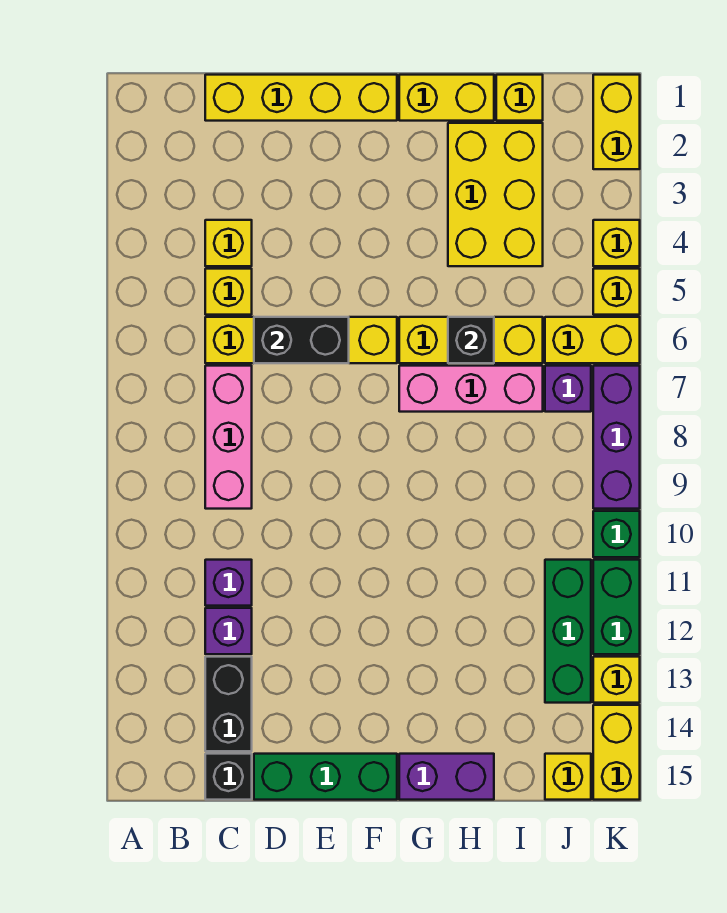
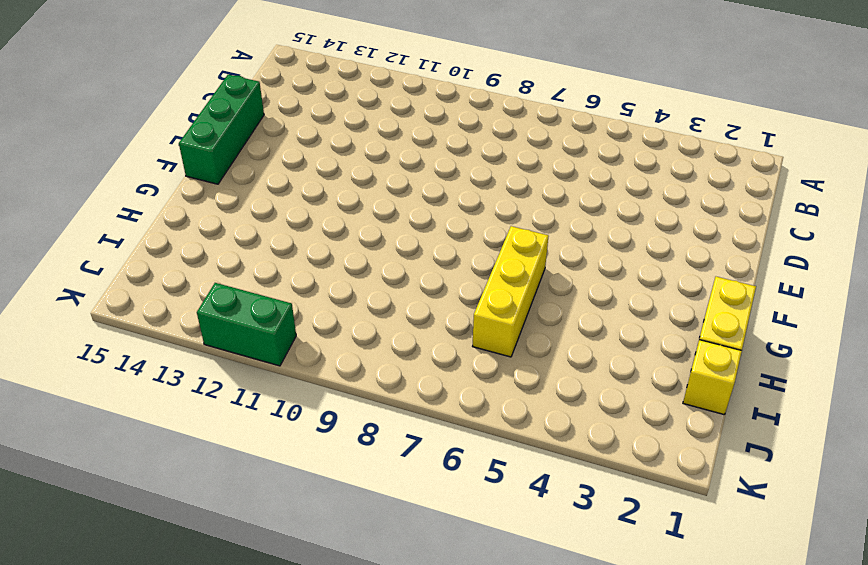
none -> yellow brick C1:F1 level 1
none -> yellow brick C4 level 1
none -> yellow brick C5 level 1
none -> yellow brick C6:F6 level 1

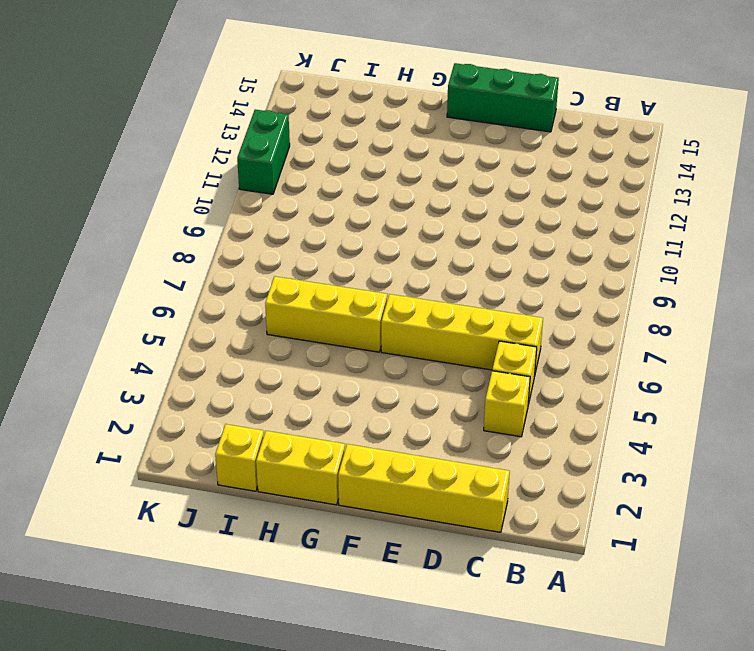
none -> pink brick C7:C9 level 1
none -> purple brick C11 level 1
none -> purple brick C12 level 1
none -> black brick C13:C14 level 1

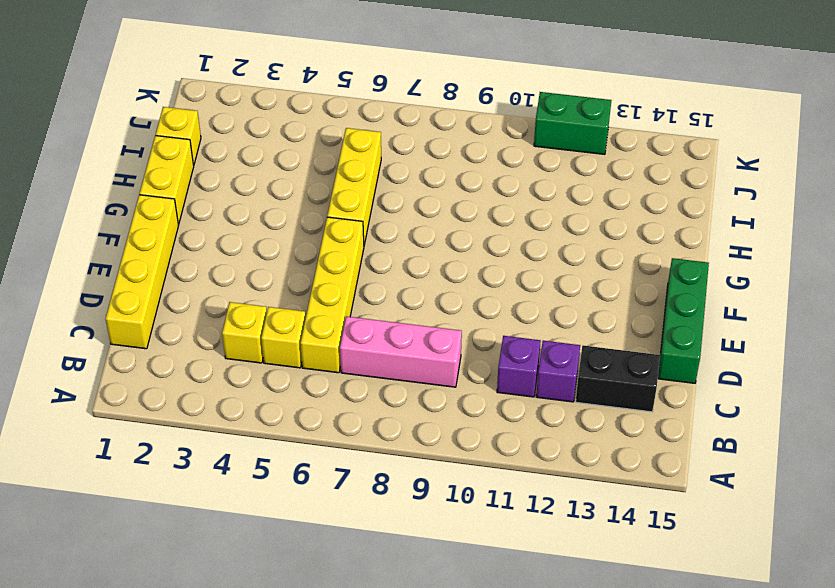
none -> black brick C15 level 1
none -> pink brick G7:I7 level 1
none -> purple brick G15:H15 level 1
none -> yellow brick H2:I4 level 1

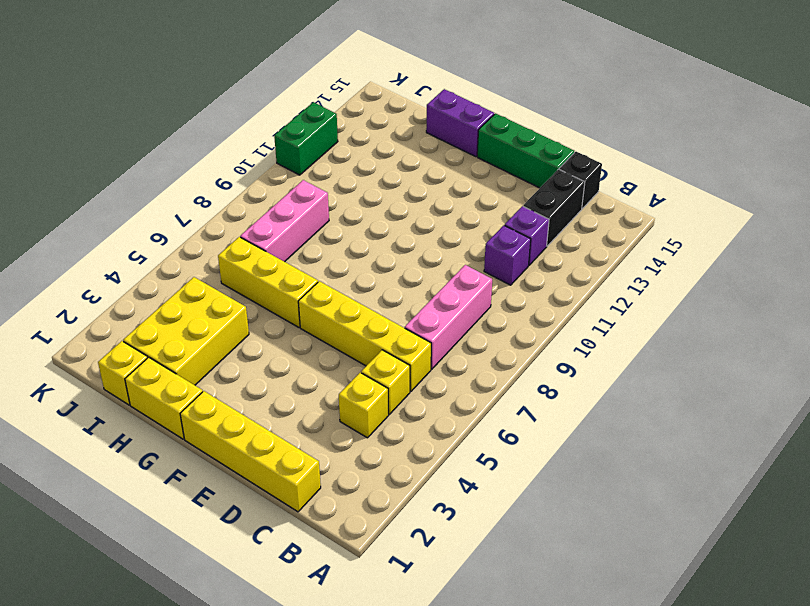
pink brick I7:I9 level 1 -> pink brick G7:I7 level 1
none -> yellow brick J6:K6 level 1
none -> purple brick J7 level 1
none -> green brick J11:J13 level 1
none -> yellow brick J15 level 1

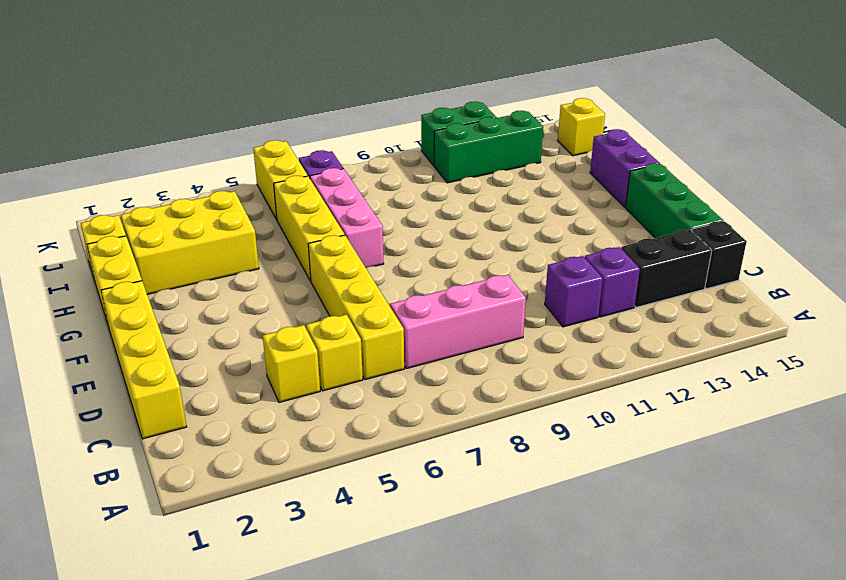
none -> yellow brick K1:K2 level 1
none -> yellow brick K4 level 1
none -> yellow brick K5 level 1
none -> purple brick K7:K9 level 1

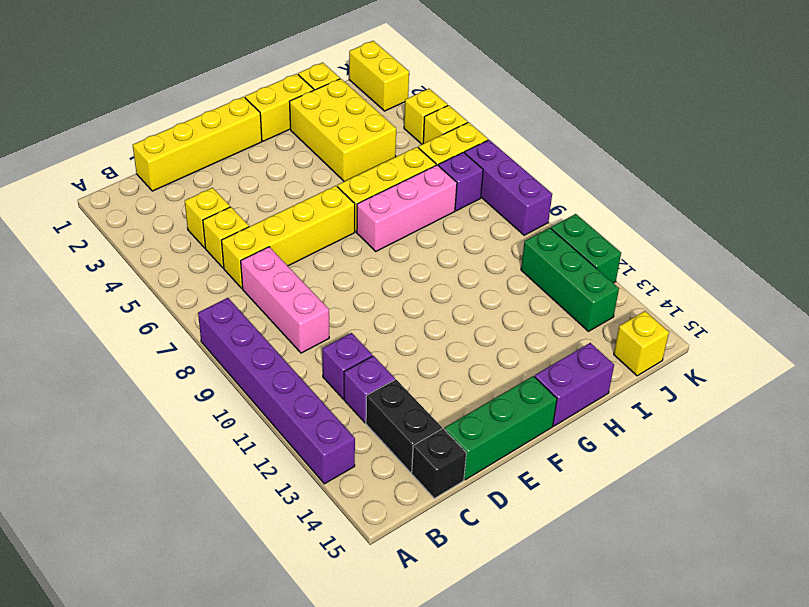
purple brick A8:A13 level 1 -> none
none -> green brick K10 level 1
none -> yellow brick K13 level 1
none -> yellow brick K14:K15 level 1
none -> black brick D6:E6 level 2

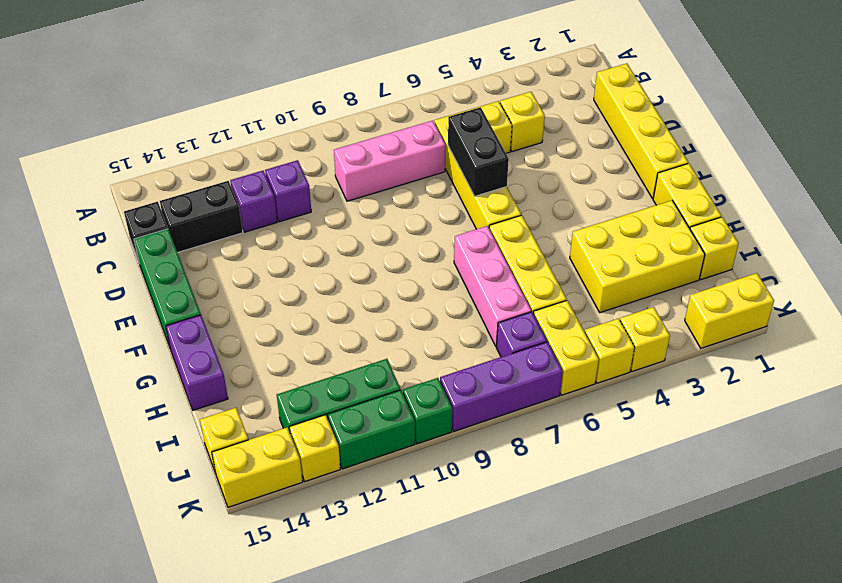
none -> black brick H6 level 2

